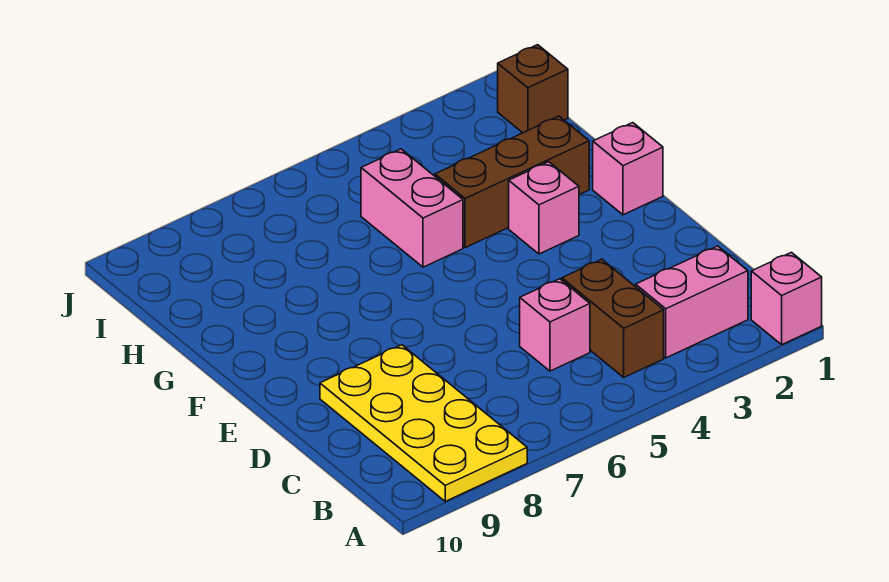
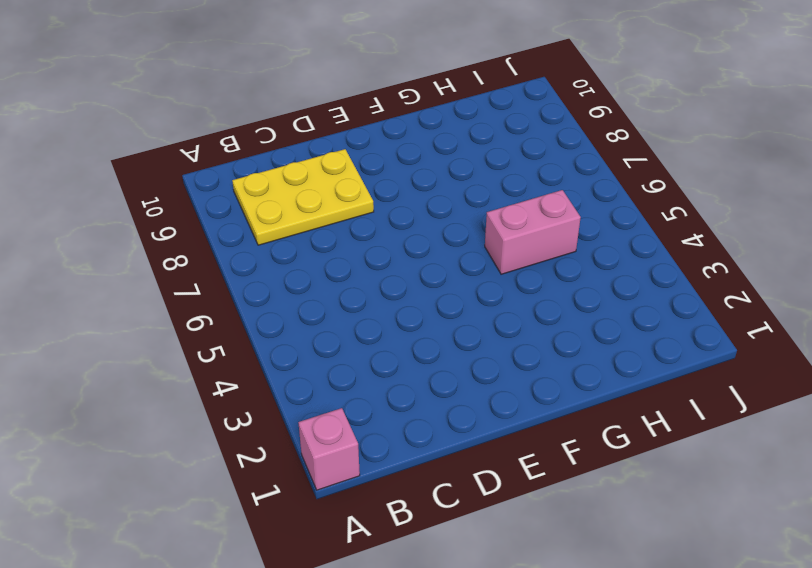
yellow plate B8:D9 level 1 -> yellow plate A8:D9 level 1
none -> pink brick B2:B3 level 1
none -> brown brick B4:C4 level 1

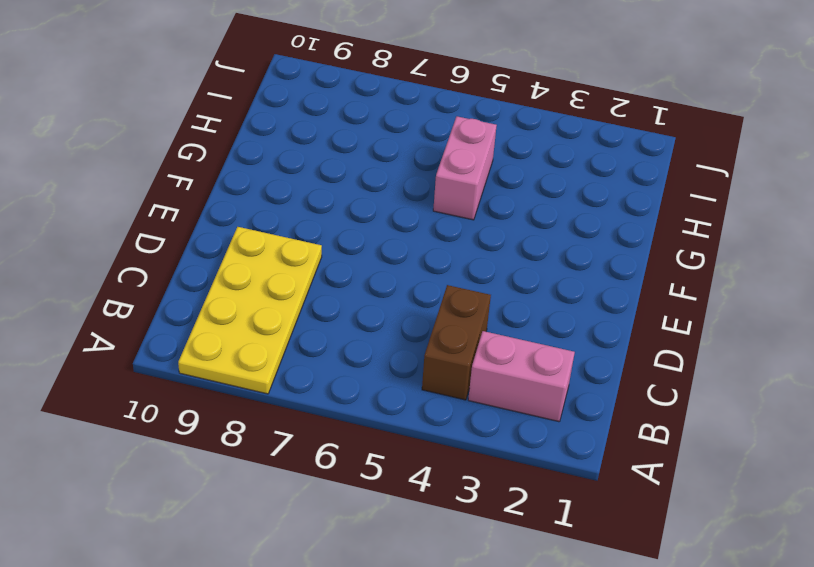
none -> pink brick A1 level 1
none -> pink brick C5 level 1

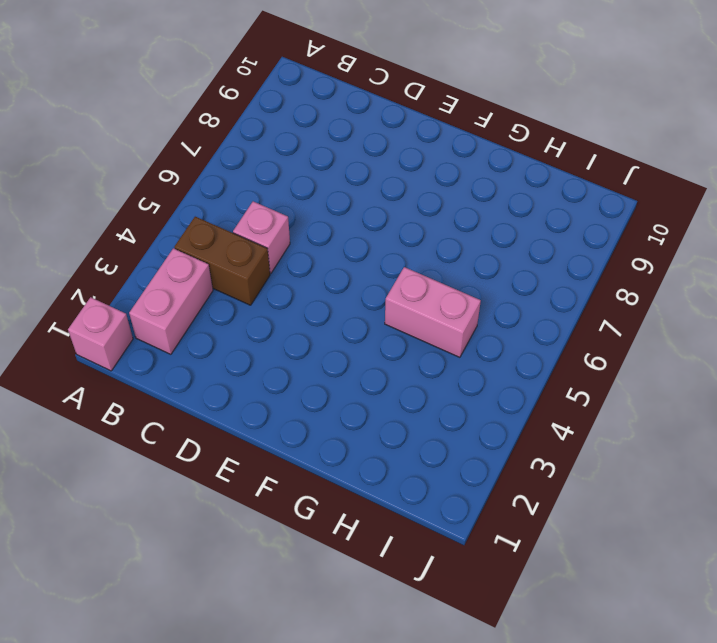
none -> yellow plate A8:D9 level 1
none -> pink brick F1 level 1

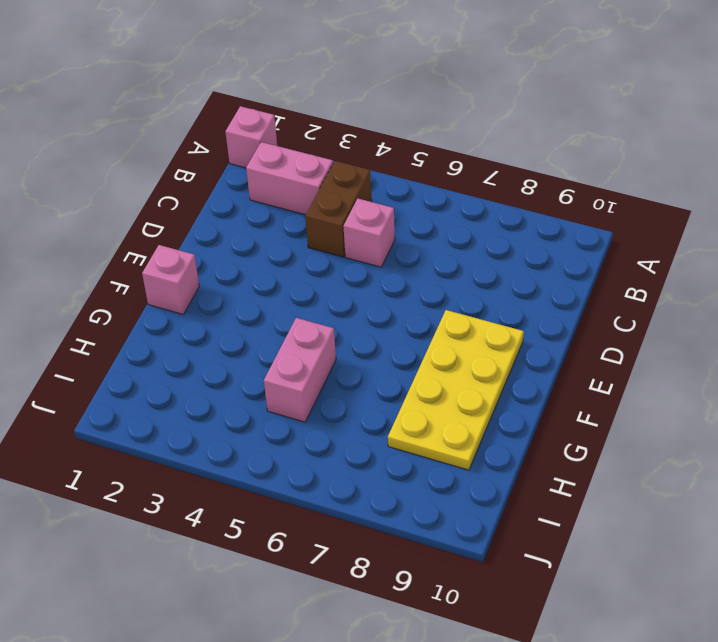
yellow plate E8:H9 level 1 -> yellow plate A8:D9 level 1
none -> pink brick F3 level 1
none -> brown brick G2:G4 level 1

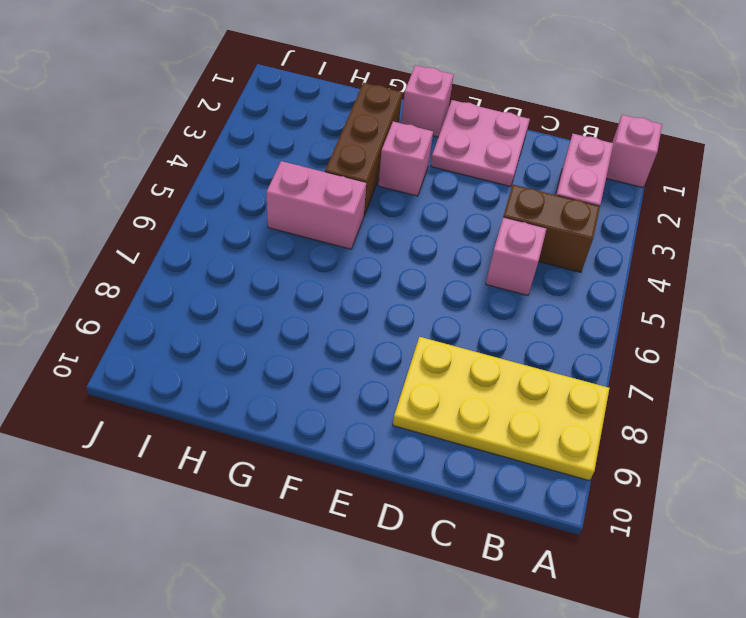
pink plate D1:E2 level 1 -> none
none -> brown brick I1 level 1

